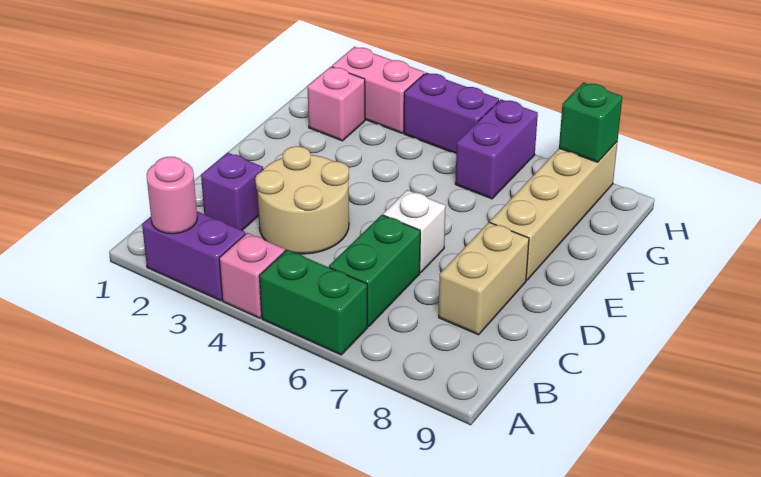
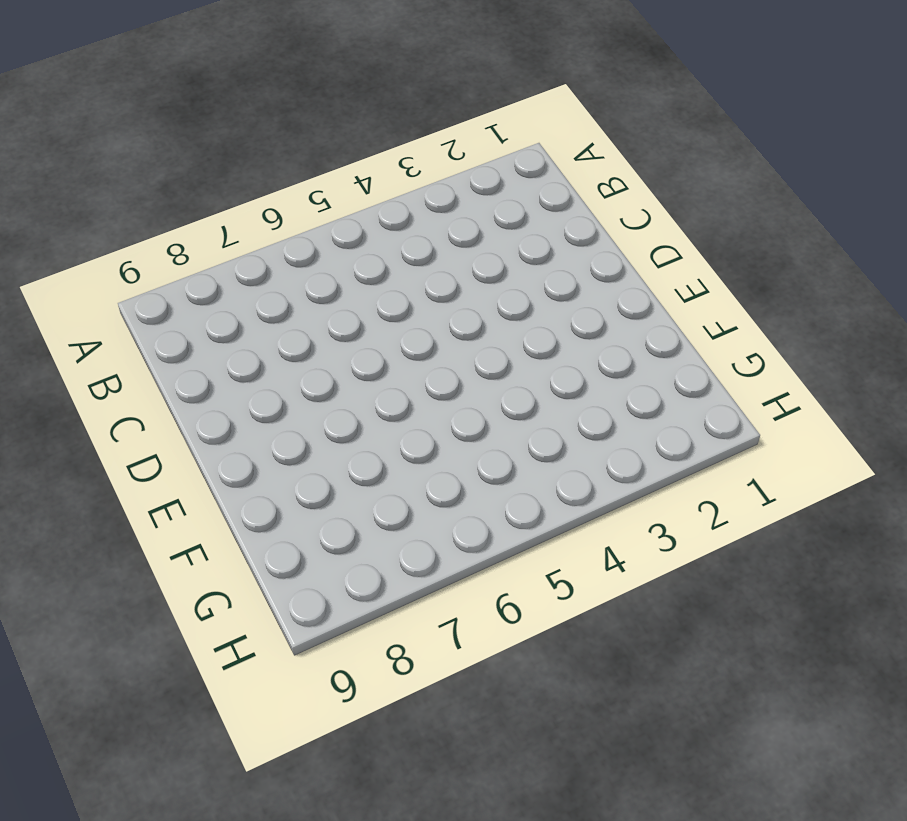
none -> purple brick A2:A3 level 1
none -> pink brick A4 level 1
none -> green brick A5:A6 level 1

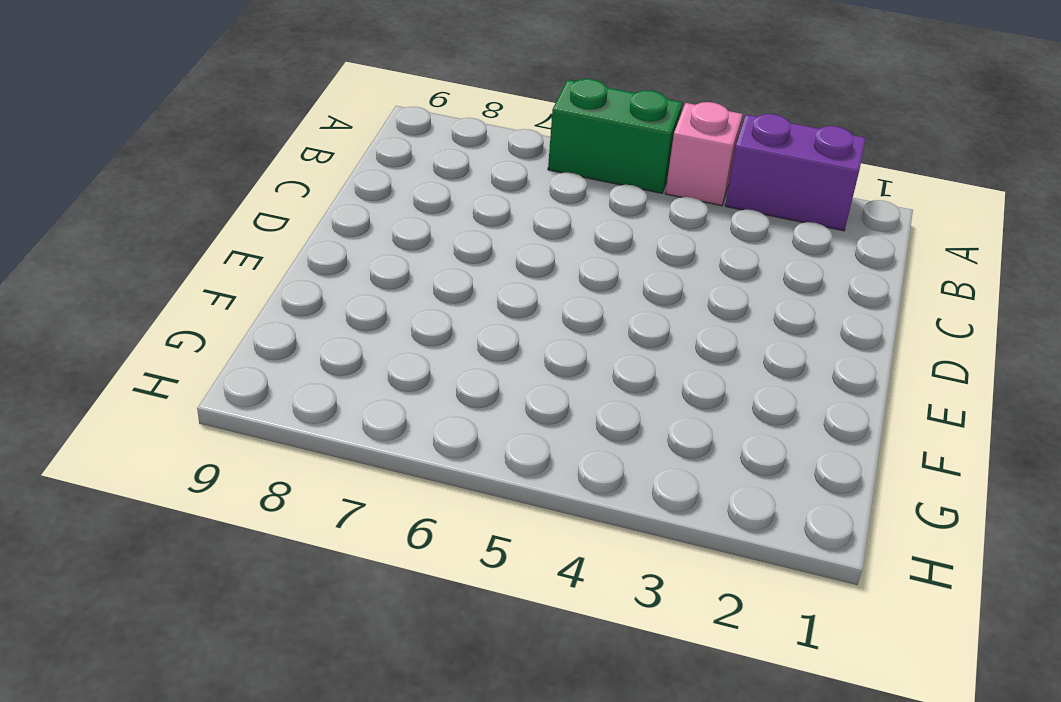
none -> green brick B6:C6 level 1
none -> purple brick C2 level 1
none -> tan round brick C3:D4 level 1

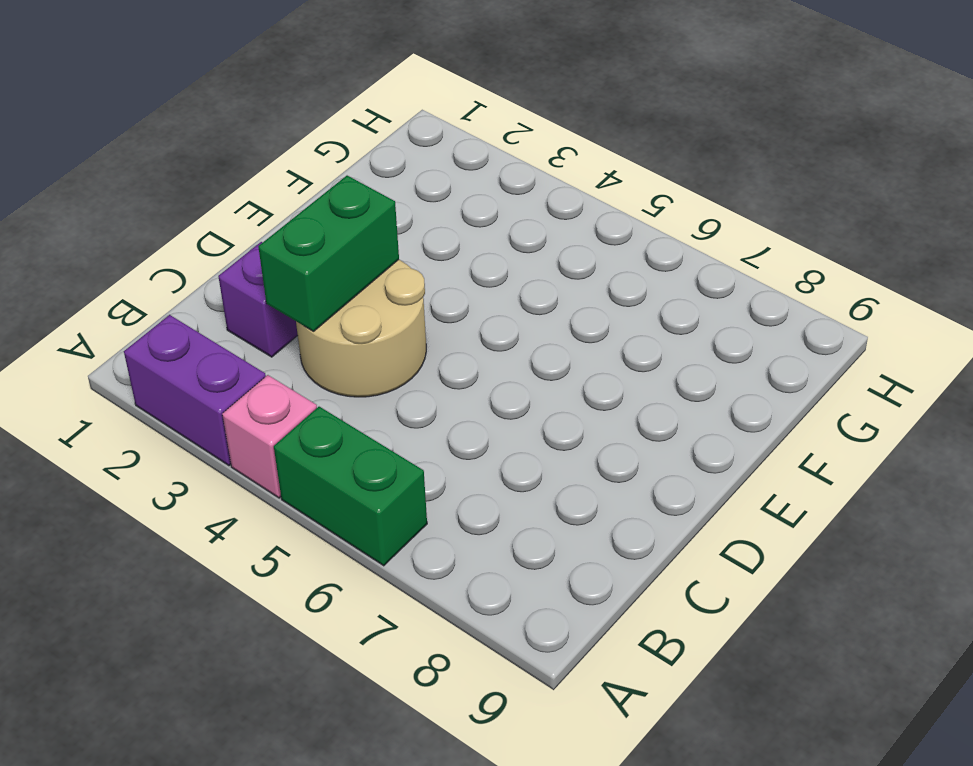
green brick C3:D3 level 2 -> green brick B6:C6 level 1
none -> tan brick C8:D8 level 1
none -> white brick D6 level 1
none -> tan brick E8:H8 level 1

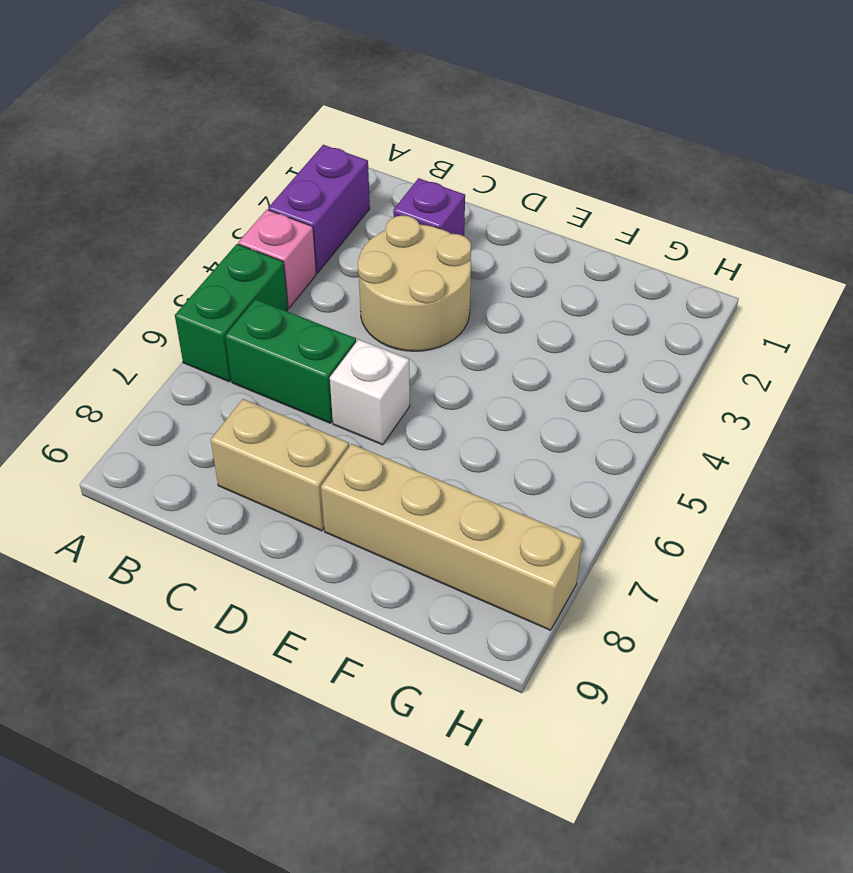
none -> pink brick G2 level 1
none -> purple brick G6:H6 level 1
none -> pink brick H2:H3 level 1

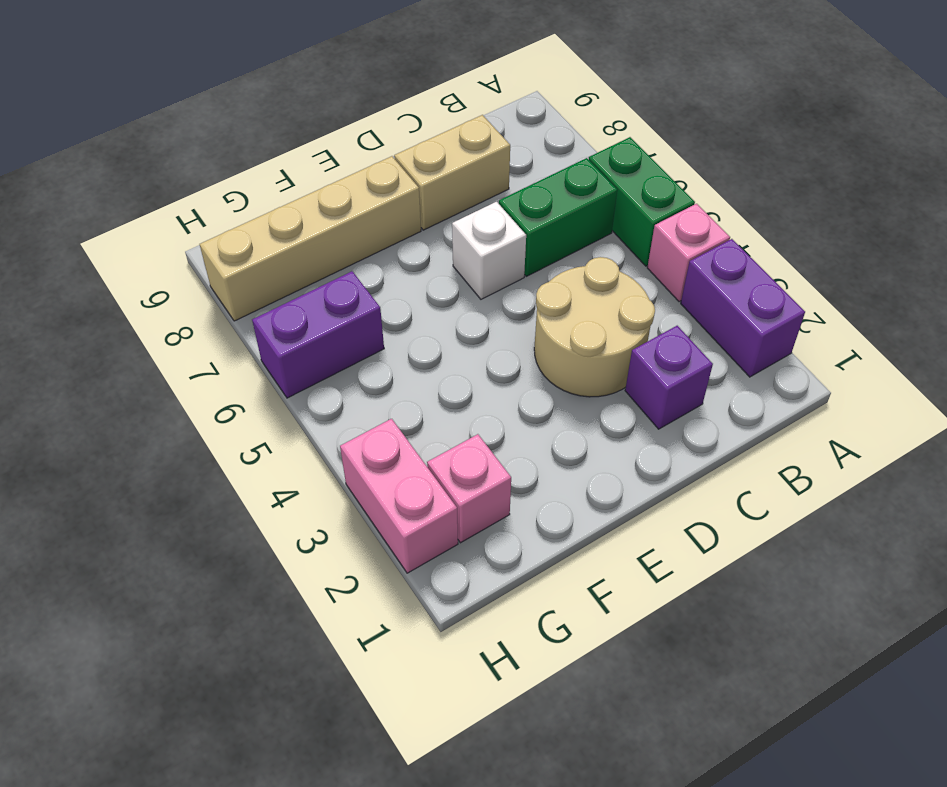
none -> purple brick H4:H5 level 1
none -> pink round brick A2 level 2
none -> green brick H8 level 2

